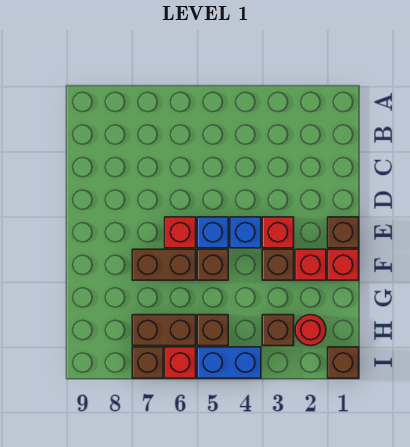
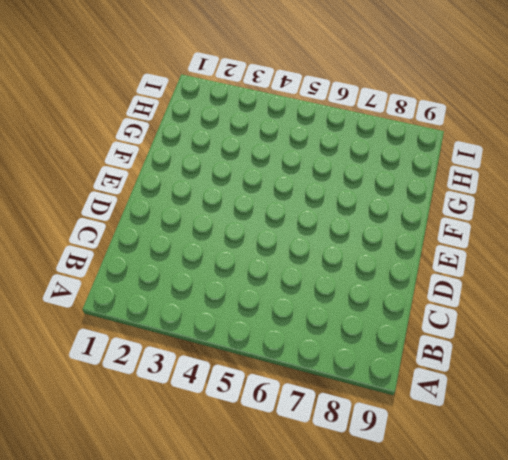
none -> brown brick E1 level 1
none -> red brick E3 level 1
none -> blue brick E4 level 1

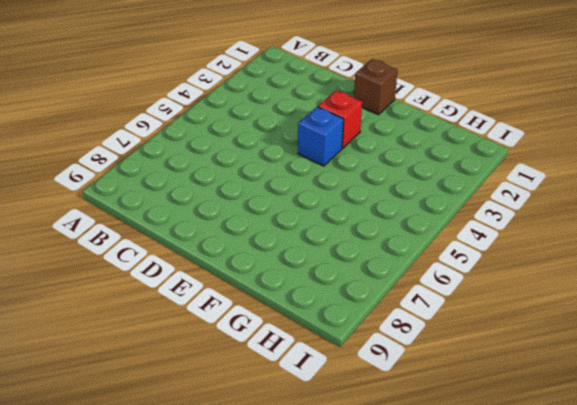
none -> blue brick E5 level 1
none -> red brick E6 level 1
none -> red brick F1 level 1

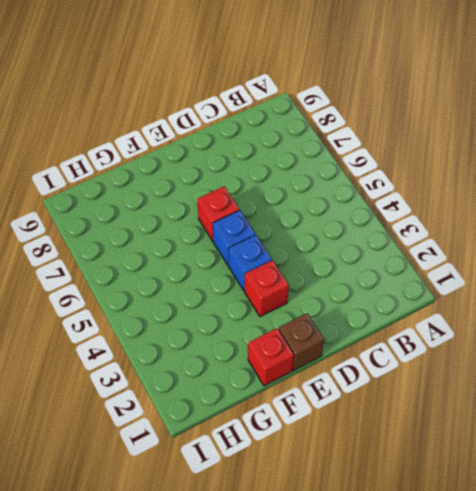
none -> red brick F2 level 1
none -> brown brick F3 level 1
none -> brown brick F5 level 1

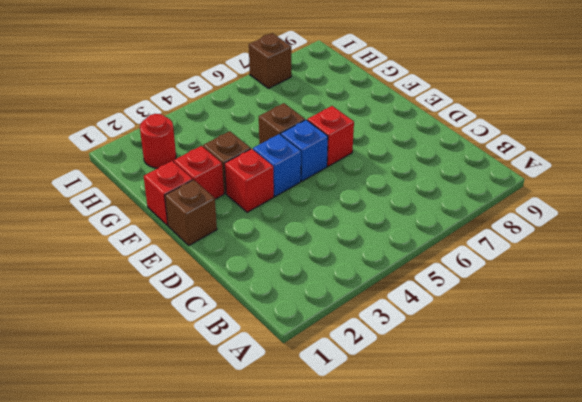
none -> brown brick F6:F7 level 1
none -> brown brick H3 level 1
none -> brown brick H5 level 1

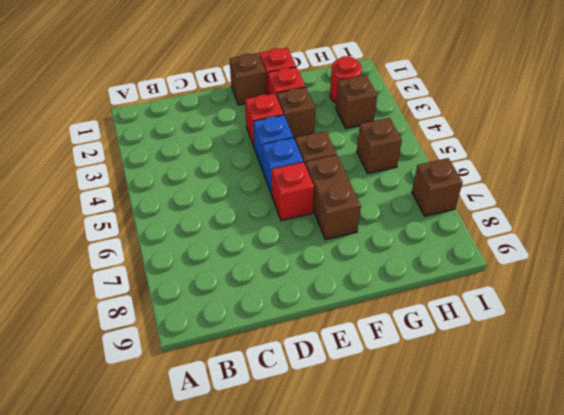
none -> brown brick H6:H7 level 1
none -> brown brick I1 level 1
none -> blue brick I4:I5 level 1

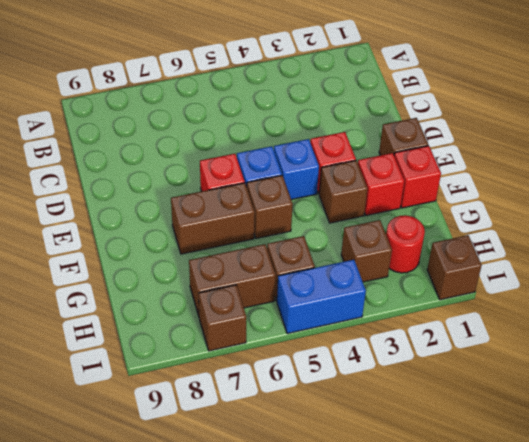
none -> red brick I6 level 1

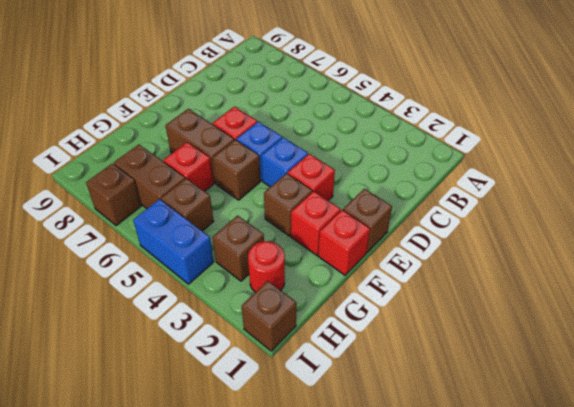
red brick G6 level 1 -> red brick I6 level 1

